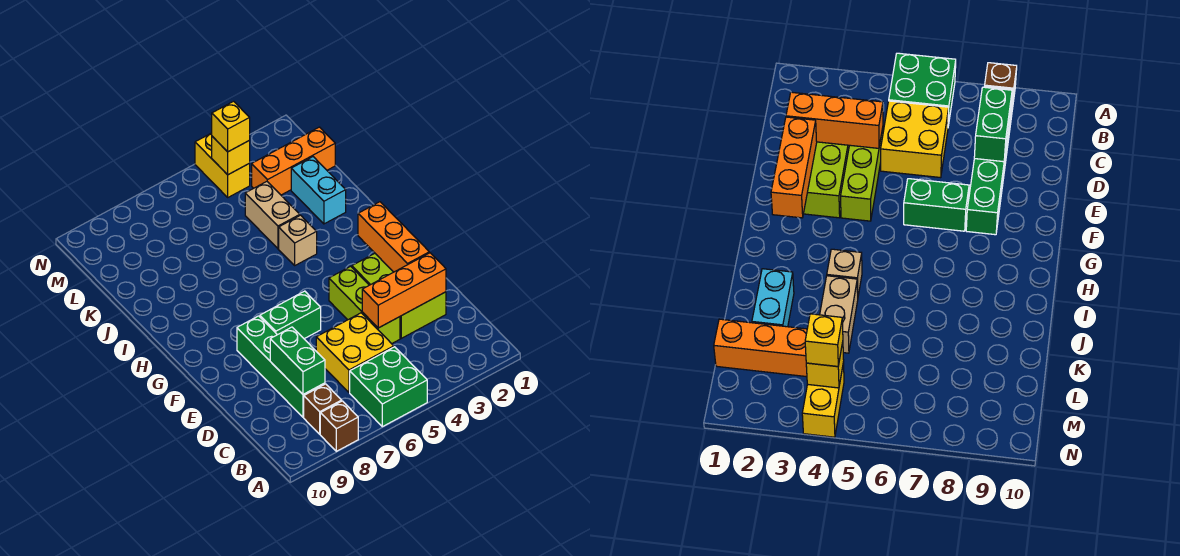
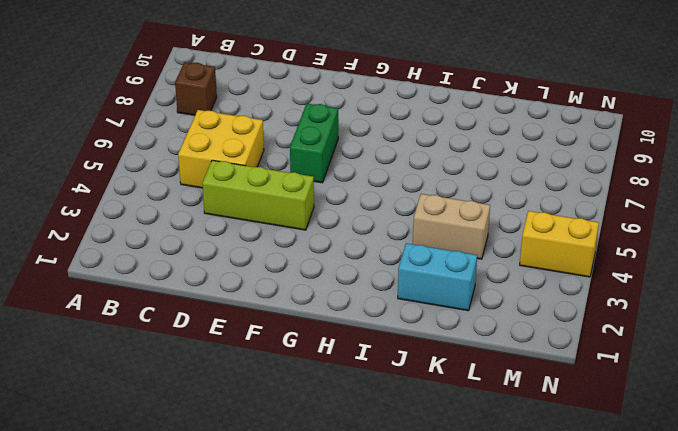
none -> green brick A5:B6 level 1
none -> brown brick A8 level 1
none -> green brick C8:F8 level 1

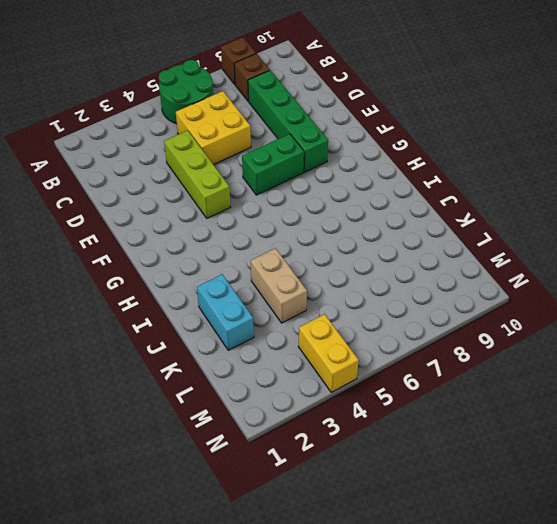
green round brick A5:B6 level 1 -> green brick A5:B6 level 1
none -> lime brick D2:F3 level 1
none -> tan brick I4 level 1
none -> orange brick L1:L3 level 1

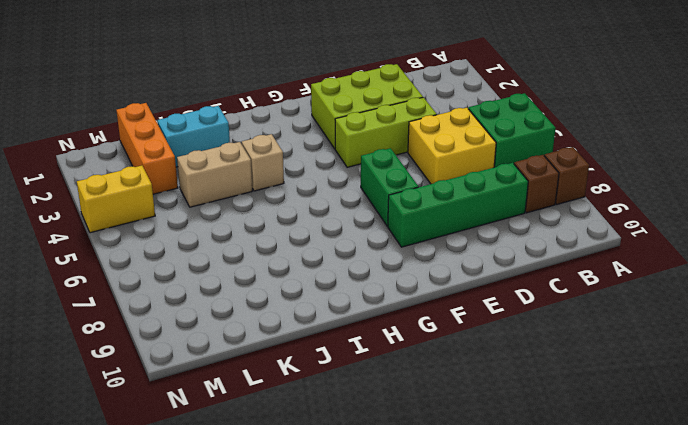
none -> green brick C8:D8 level 2
none -> orange brick D2:D4 level 2
none -> orange brick E2:G2 level 2

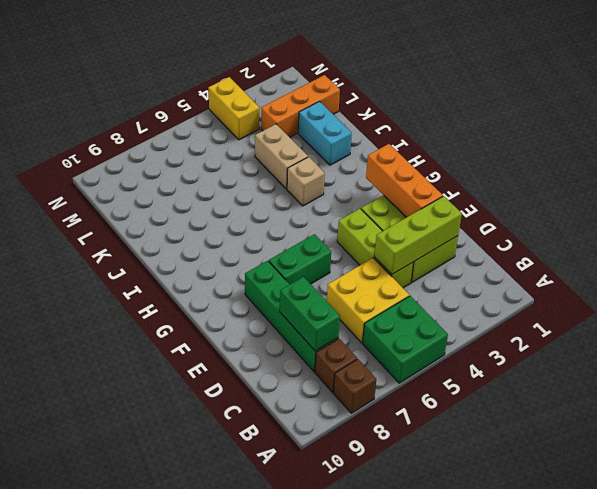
lime brick D2:D4 level 2 -> orange brick D2:D4 level 2
none -> yellow brick M4 level 2
none -> yellow brick M4 level 3

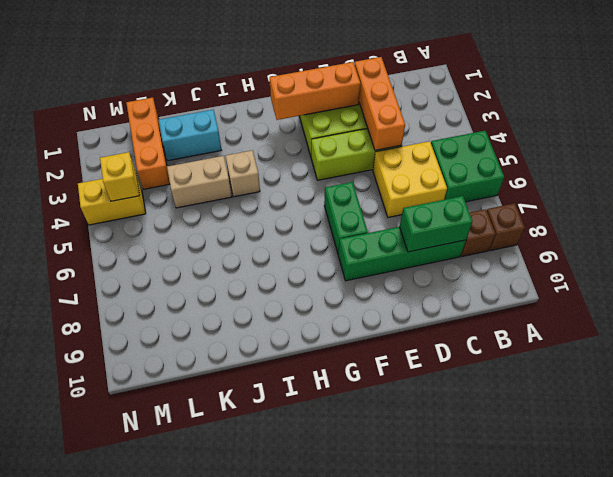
none -> yellow brick M4 level 3

